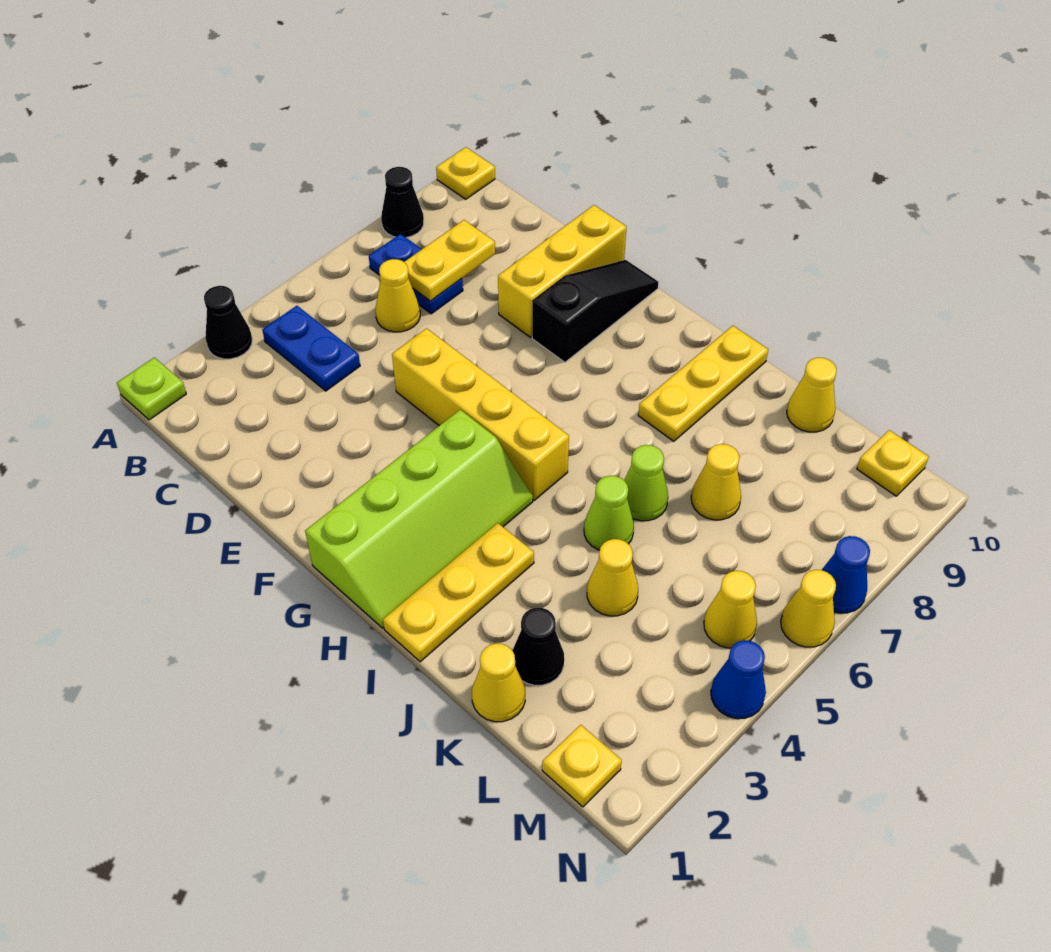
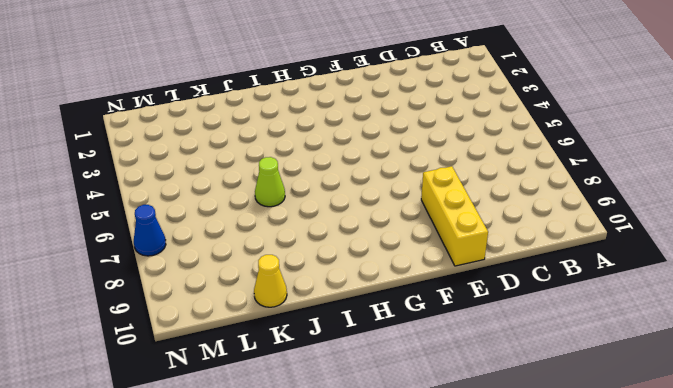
none -> lime plate A1 level 1
none -> black cone A3 level 1
none -> black cone A8 level 1

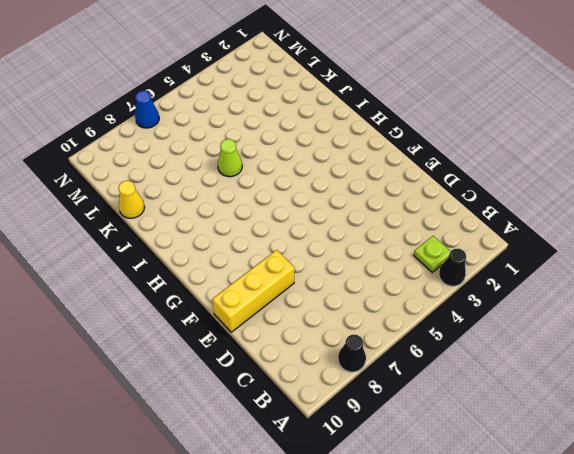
lime plate B3 level 1 -> lime plate A1 level 1
none -> yellow plate A10 level 1
none -> blue plate B4:C4 level 1
none -> blue plate B7:C7 level 1

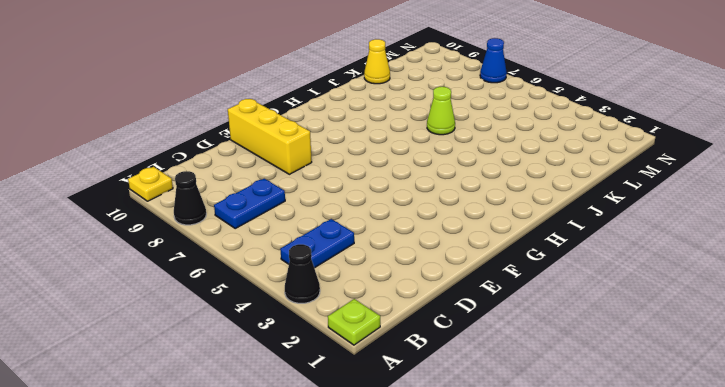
none -> yellow cone C6 level 1
none -> yellow brick E5:H5 level 1
none -> black slope F8:F10 level 1 top 8

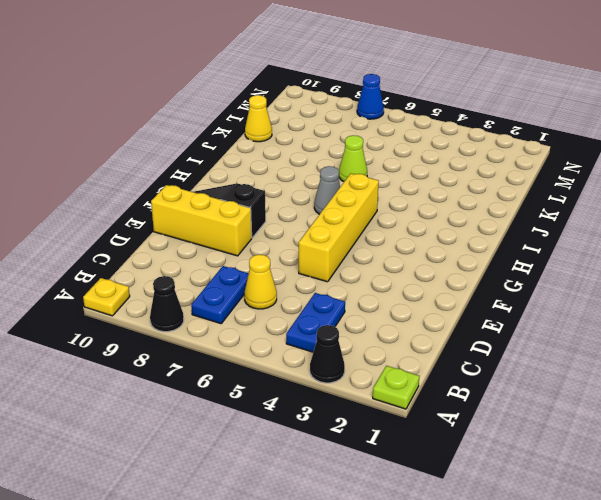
grey cone H6 level 1 -> none
none -> lime slope G1:H4 level 1 top G
none -> yellow plate I1:I3 level 1
none -> yellow plate I8:I10 level 1

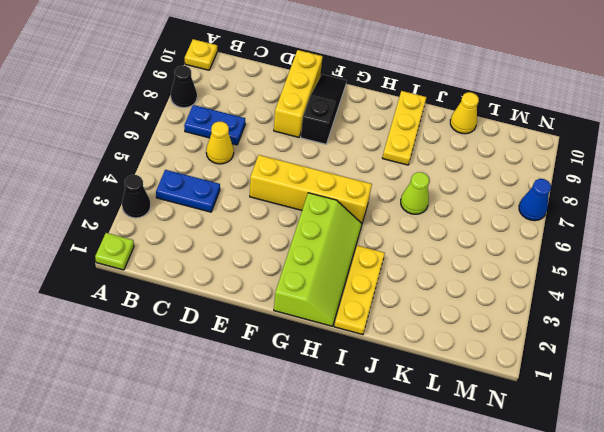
none -> lime cone J5 level 1
none -> yellow cone K1 level 1
none -> black cone K2 level 1

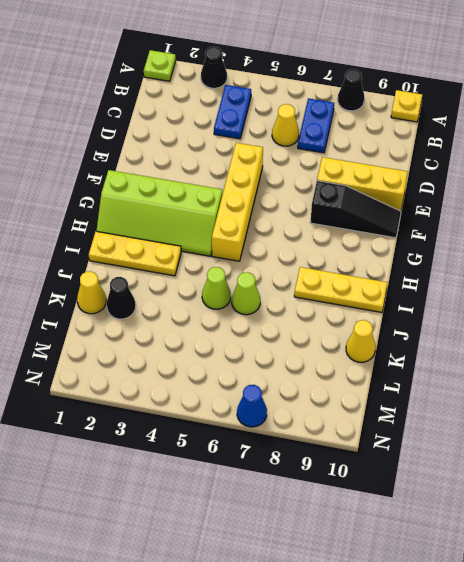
none -> yellow cone K4 level 1
none -> yellow cone K7 level 1
none -> yellow plate M1 level 1

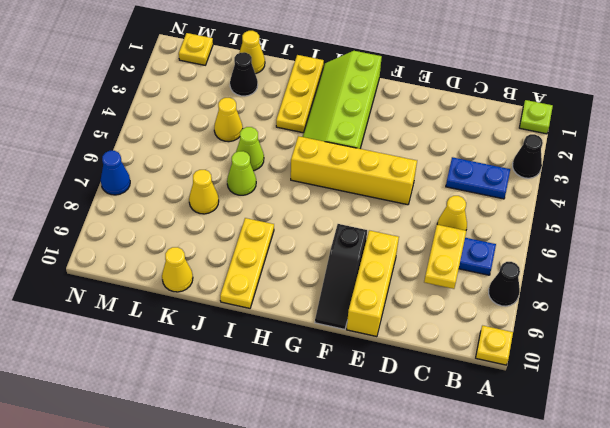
none -> yellow cone M5 level 1
none -> yellow plate M10 level 1
none -> blue cone N4 level 1

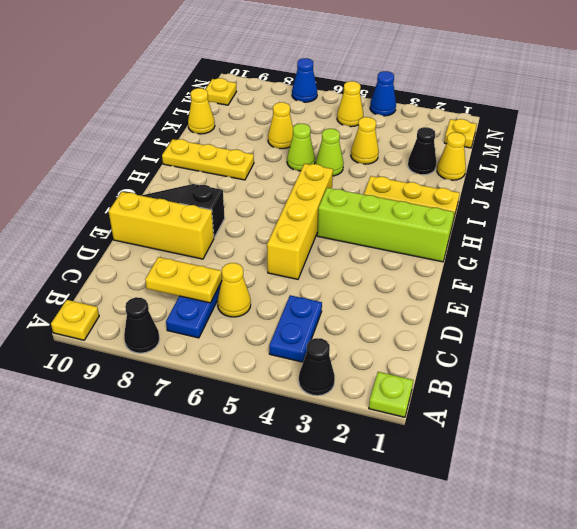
none -> yellow cone N6 level 1

